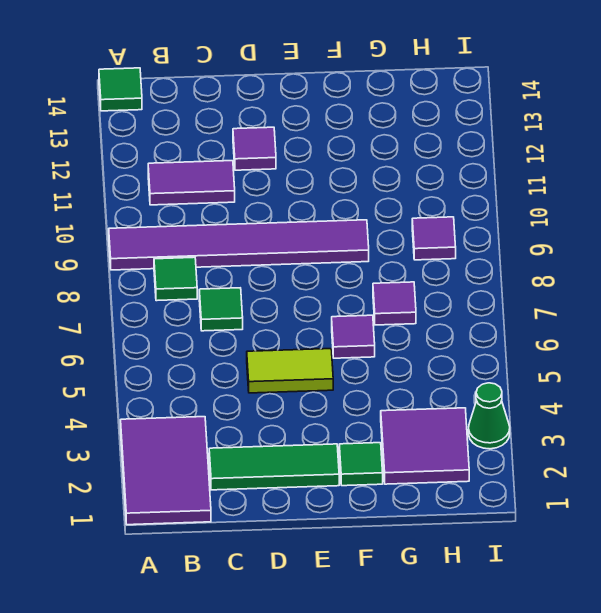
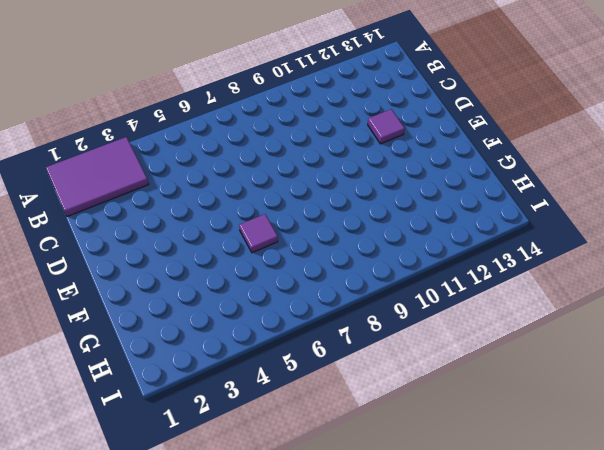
none -> purple tile A9:F9 level 1
none -> green tile A14 level 1
none -> green tile B8 level 1

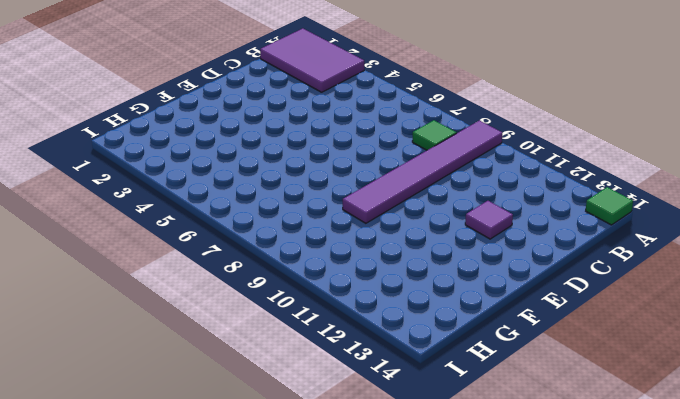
none -> purple tile B11:C11 level 1
none -> green tile C2:E2 level 1
none -> green tile C7 level 1

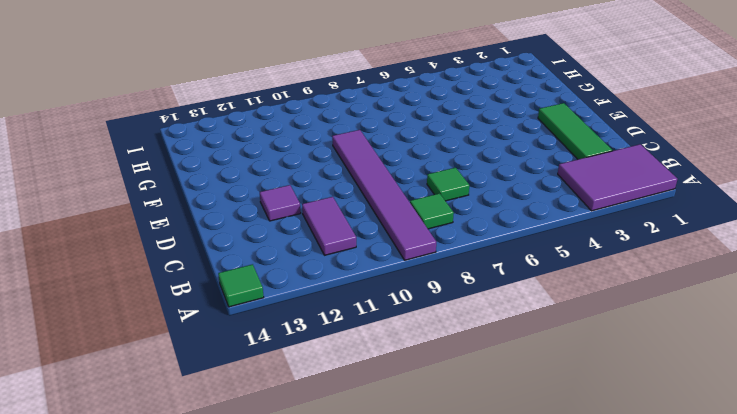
none -> lime tile D5:E5 level 1
none -> green tile F2 level 1
none -> purple tile F6 level 1

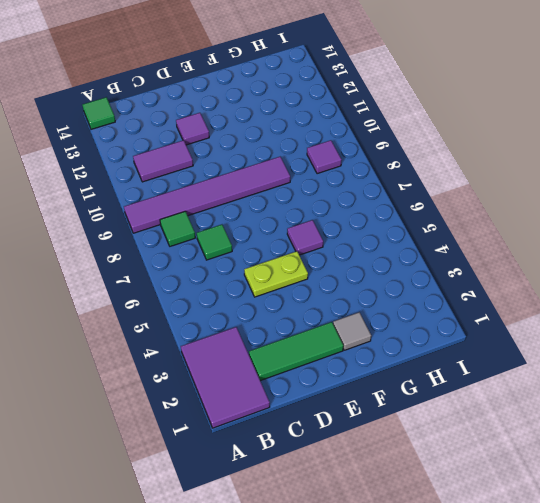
lime plate D5:E5 level 1 -> lime tile D5:E5 level 1
grey tile F2 level 1 -> green tile F2 level 1
none -> purple tile G2:H3 level 1
none -> purple tile G7 level 1
none -> green cone I3 level 1

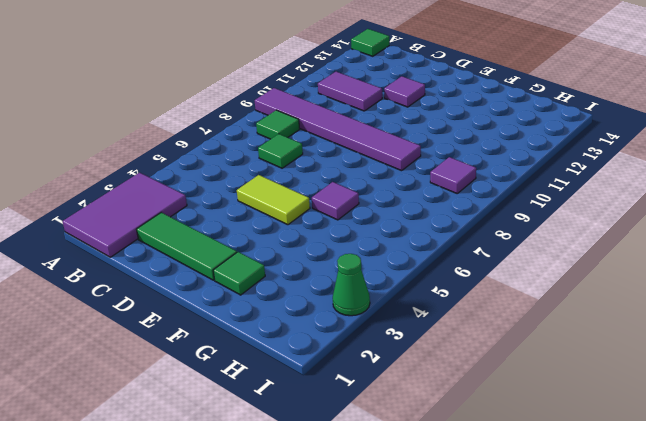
none -> purple tile G2:H3 level 1
none -> purple tile G7 level 1

